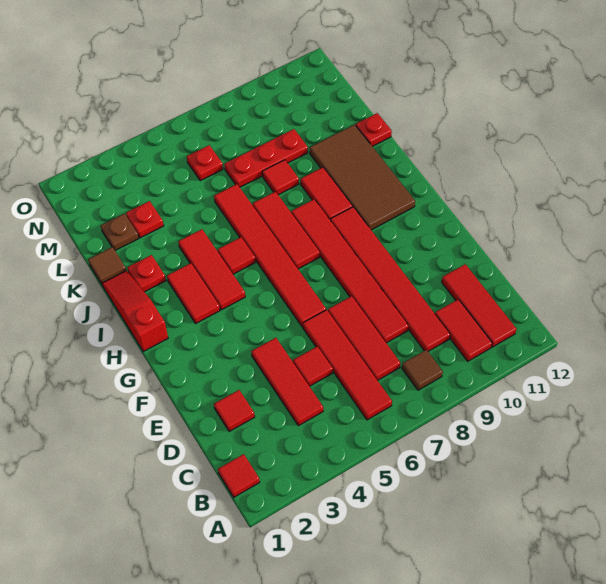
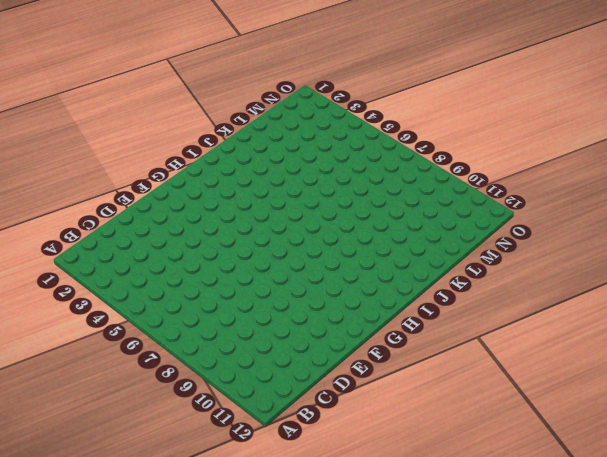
none -> red tile B1 level 1
none -> red tile B6:E6 level 1
none -> brown tile B8 level 1

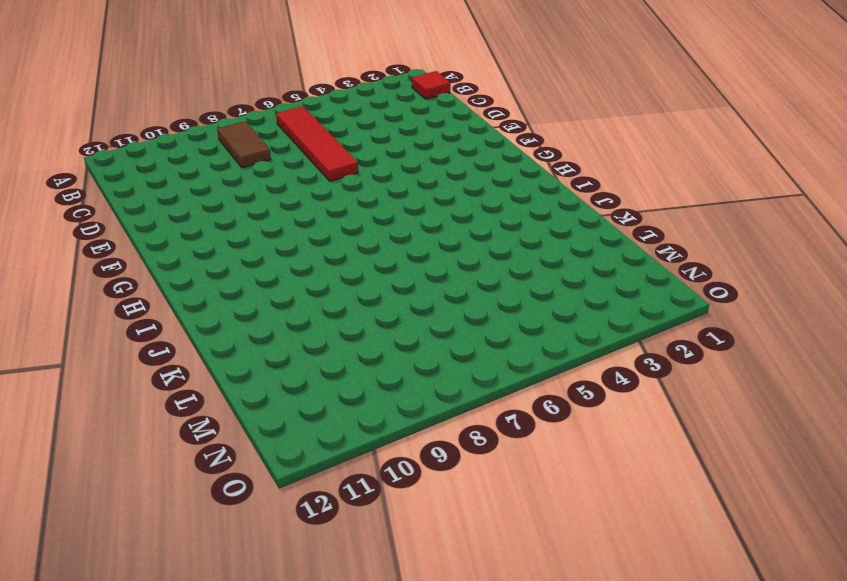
brown tile B8:C8 level 1 -> brown tile B8 level 1
none -> red tile B10:C10 level 1
none -> red tile B11:D11 level 1
none -> red tile C4:E4 level 1

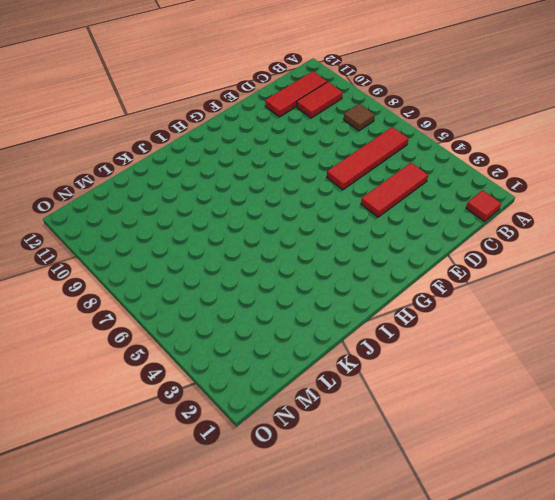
none -> red tile C7:E7 level 1
none -> red tile C9:H9 level 1
none -> red tile D2 level 1

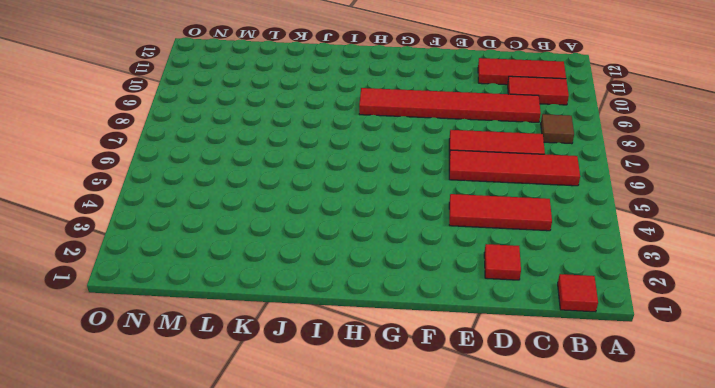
none -> red tile D5 level 1
none -> red tile D8:I8 level 1
none -> red tile F6:K6 level 1

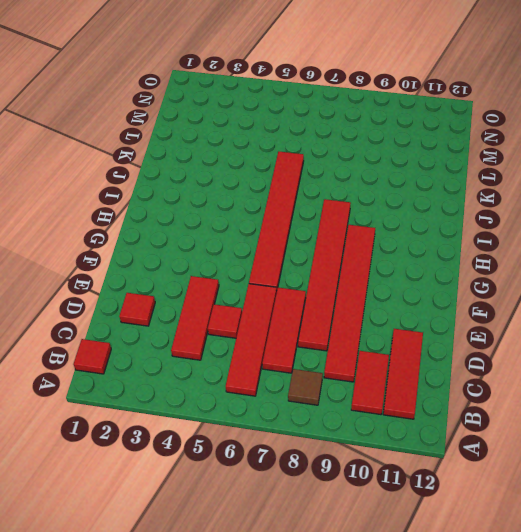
none -> red slope H1:J1 level 1 top H
none -> red tile H3:I3 level 1
none -> red tile H4:J4 level 1

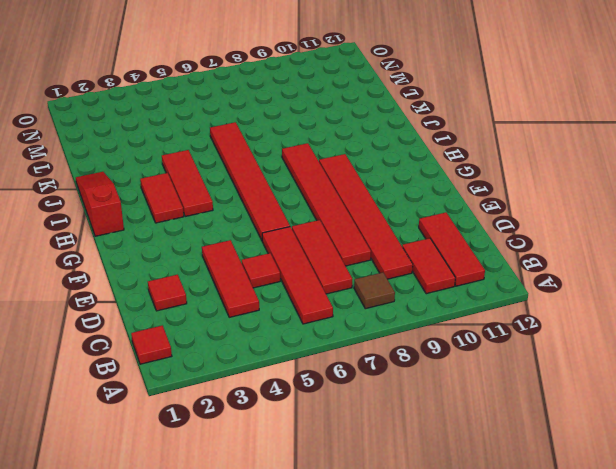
none -> red tile H7:J7 level 1
none -> brown tile H10:K11 level 1
none -> red tile I5 level 1

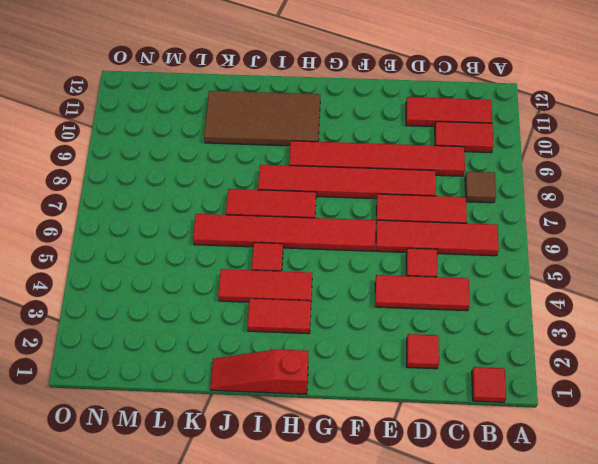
none -> red tile I9:J9 level 1
none -> red plate J2 level 1
none -> brown tile K1 level 1

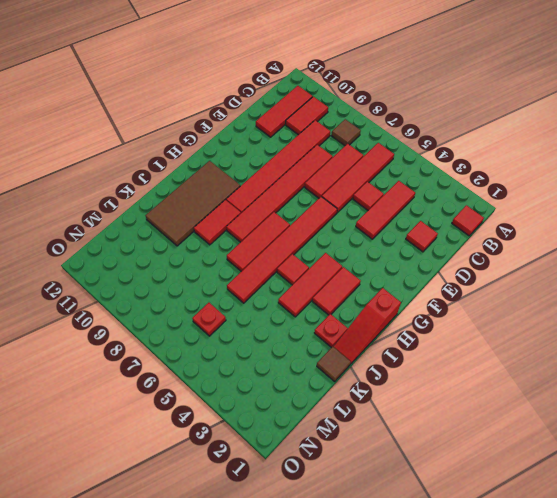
none -> red tile K8 level 1
none -> red plate K12 level 1
none -> brown plate L2 level 1

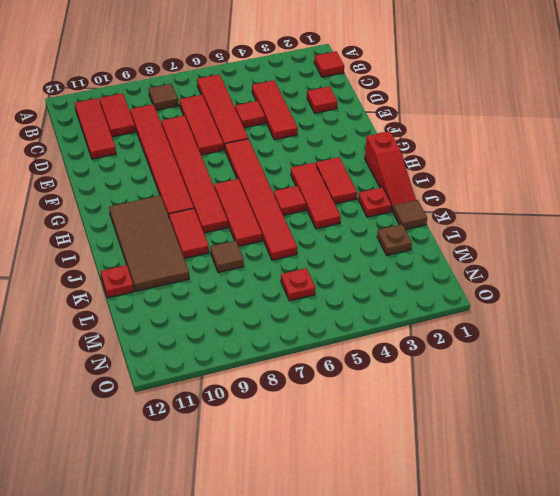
brown tile K8 level 1 -> red tile K8 level 1
none -> red plate L3 level 1
none -> red plate L7:L9 level 1

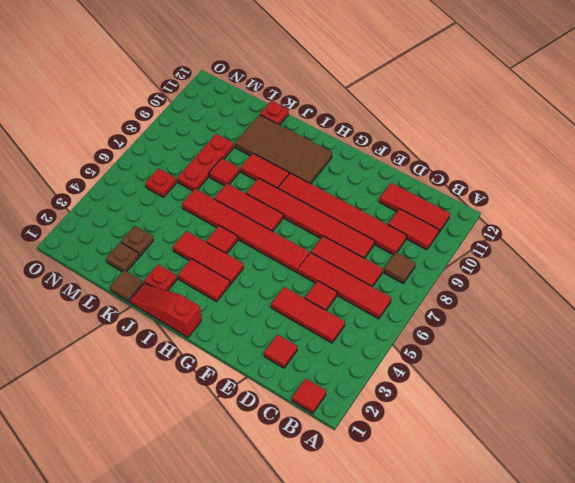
brown plate L3 level 1 -> red plate L3 level 1

